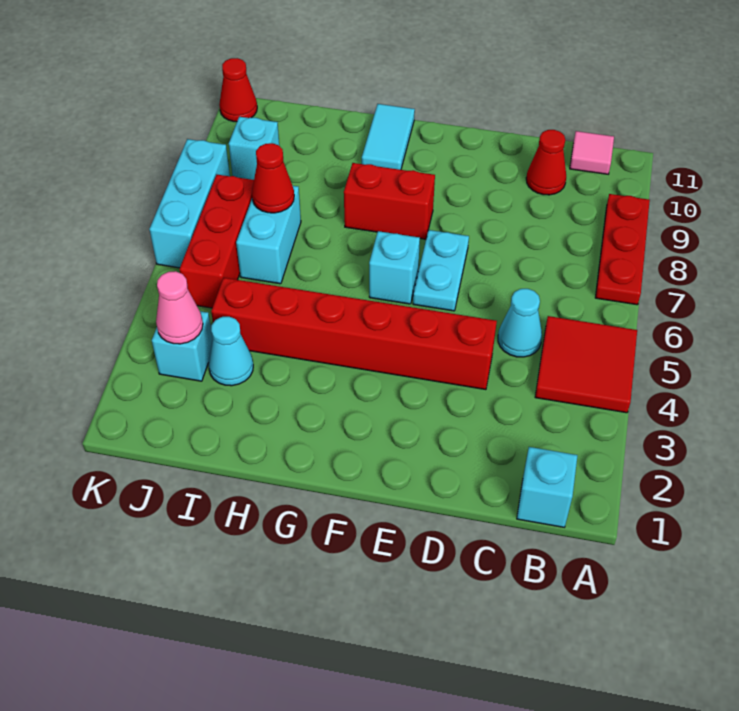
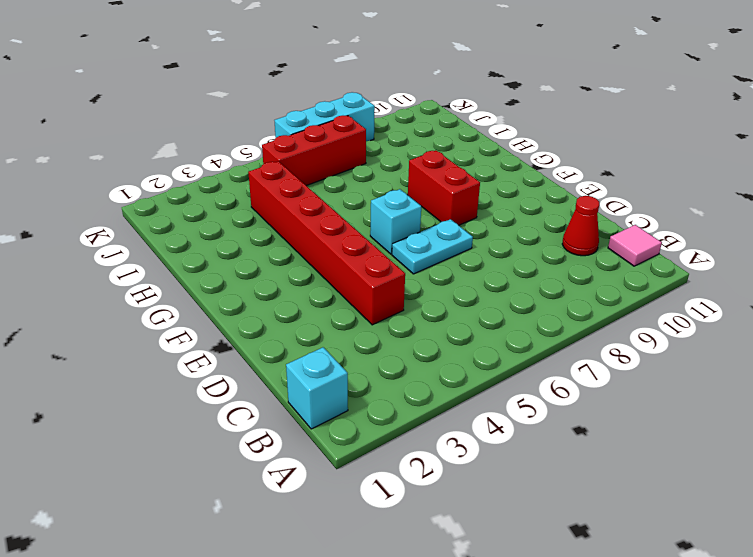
none -> red tile A4:B5 level 1
none -> red plate A7:A9 level 1
none -> cyan cone C5 level 1

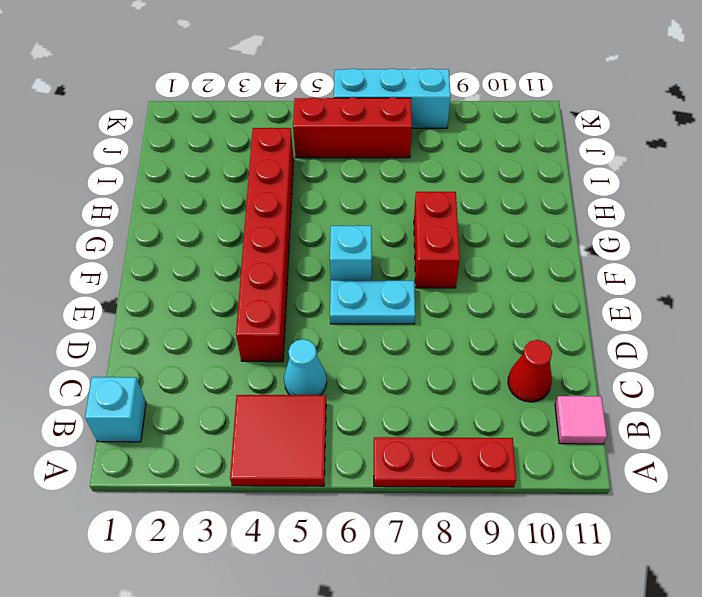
none -> cyan tile G10:G11 level 1
none -> cyan cone I3 level 1
none -> cyan brick I6:I7 level 1

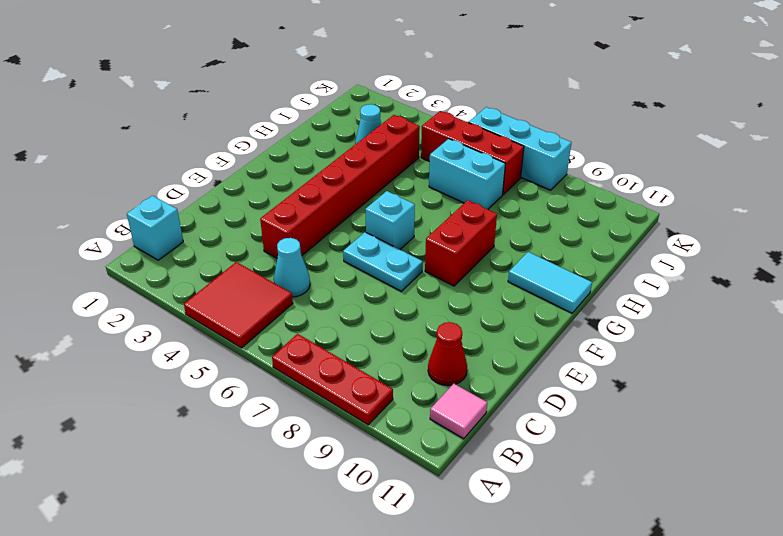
none -> cyan brick J3 level 1
none -> cyan brick J9 level 1
none -> red cone K11 level 1

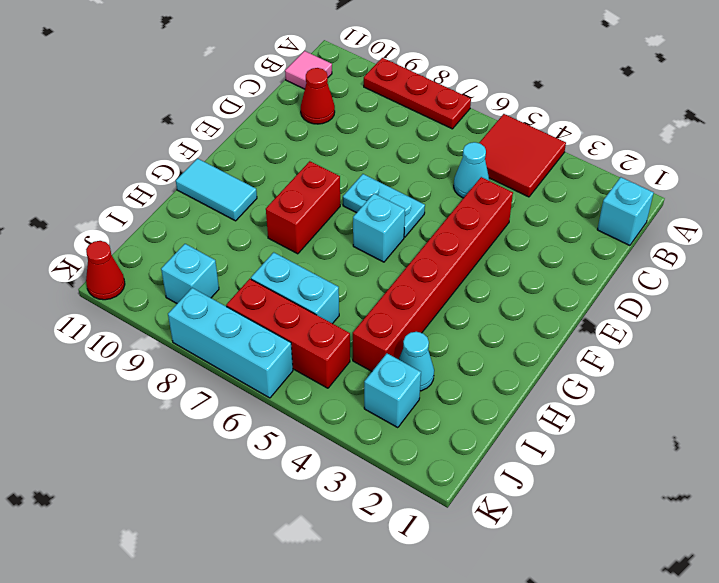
none -> red cone I7 level 2
none -> pink cone J3 level 2

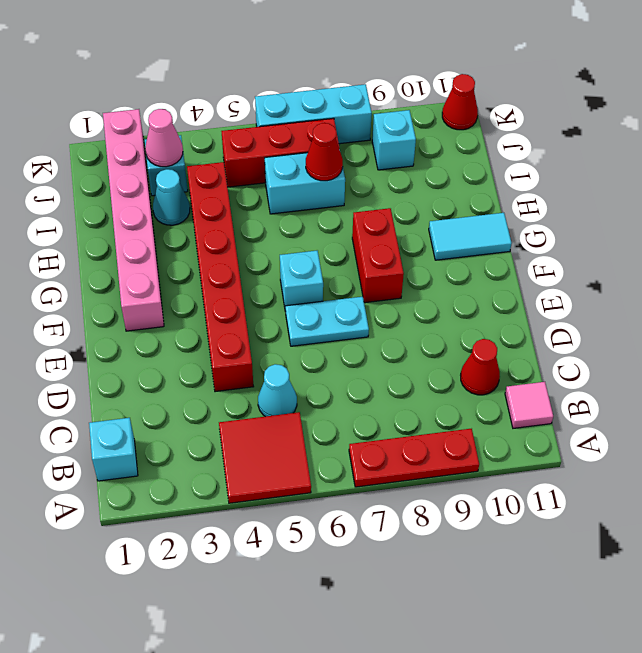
pink brick F2:K2 level 1 -> none

